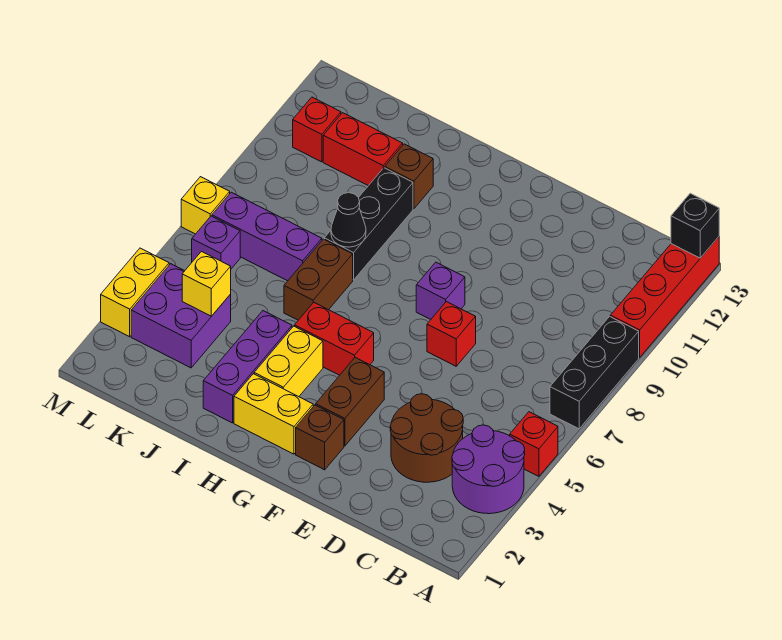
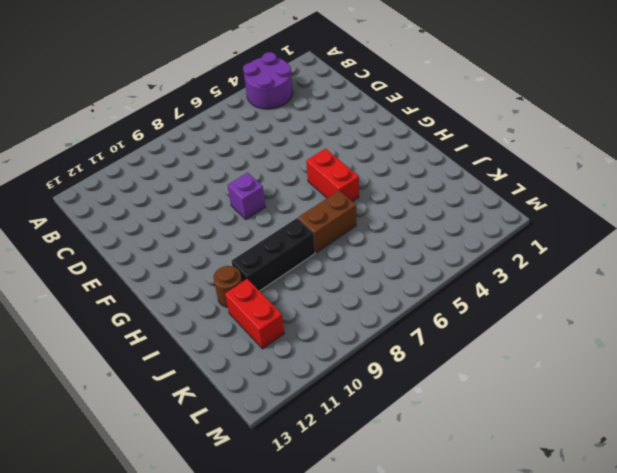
brown round brick I11 level 1 -> brown brick I11 level 1
none -> red brick A5 level 1
none -> black brick A7:A9 level 1
none -> red brick A10:A13 level 1

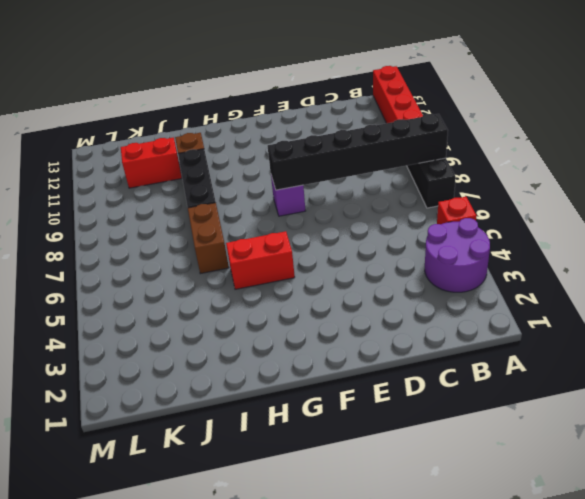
black brick A8:F8 level 2 -> none
none -> brown round brick C3:D4 level 1
none -> red brick E7 level 1
none -> brown brick F2 level 1

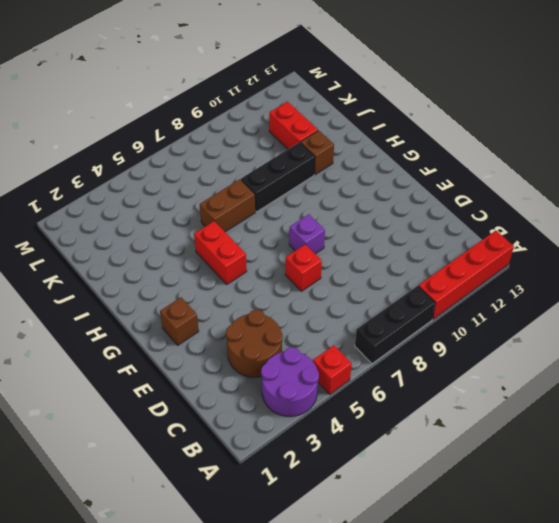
none -> brown brick F3:F4 level 1
none -> yellow brick G2:H2 level 1
none -> yellow brick H3:H4 level 1

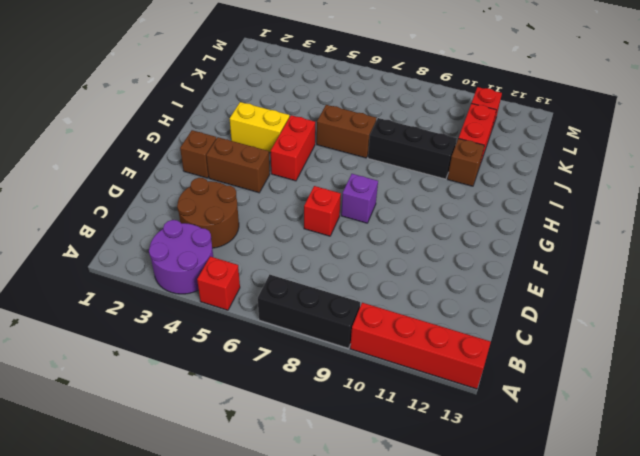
none -> yellow brick G2:H2 level 1
none -> purple brick I2:I4 level 1
none -> purple brick J7:L7 level 1

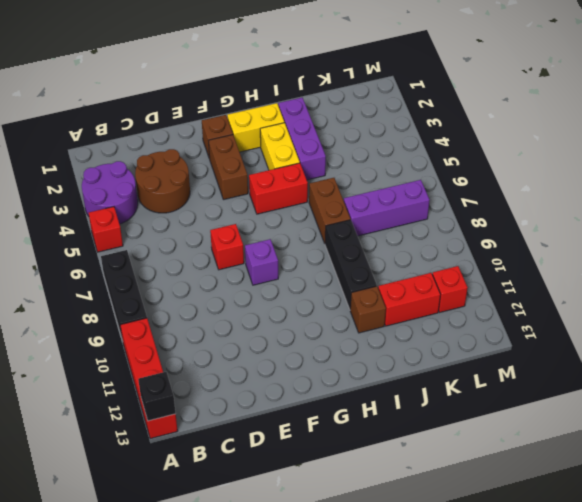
none -> purple brick K3:L4 level 1
none -> purple brick L6 level 1
none -> yellow brick M3:M4 level 1

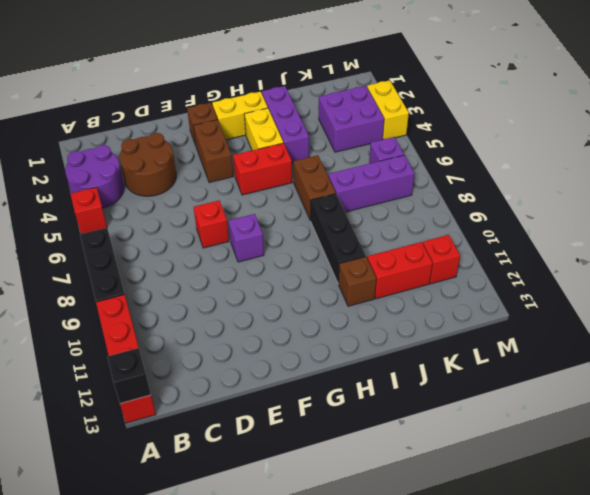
none -> yellow brick M7 level 1
none -> black cone I8 level 2
none -> yellow brick K4 level 2

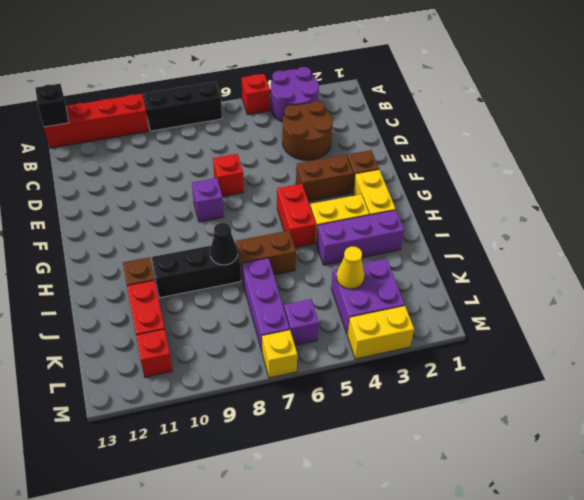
yellow cone K4 level 2 -> yellow brick K4 level 2

